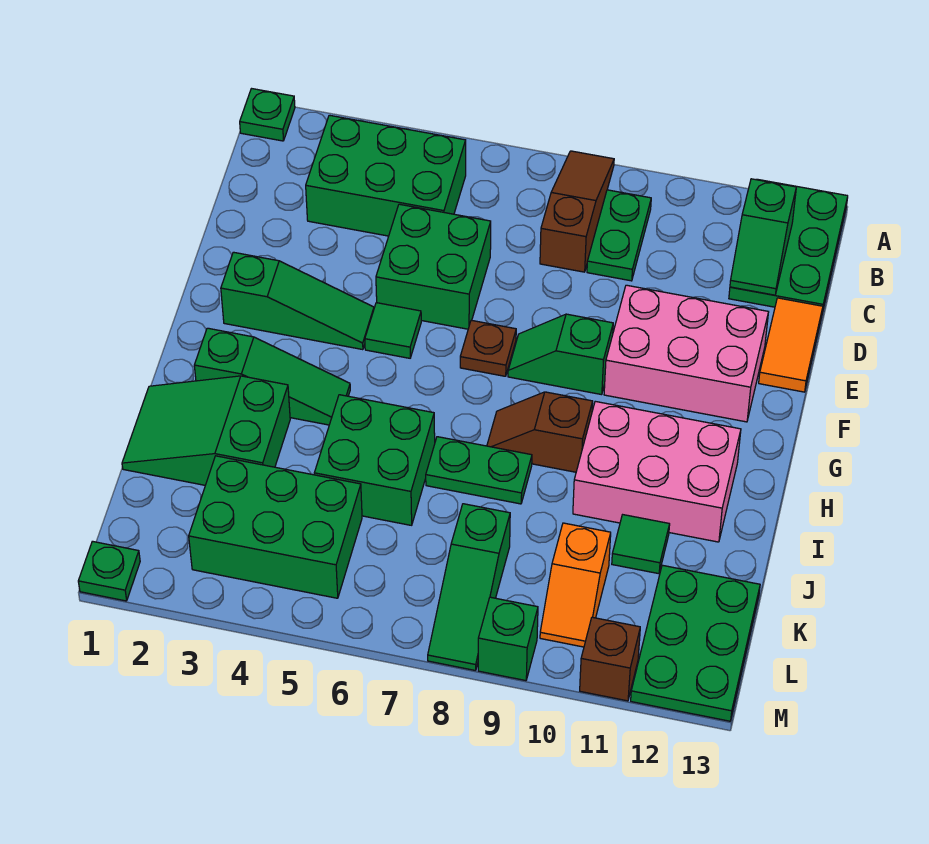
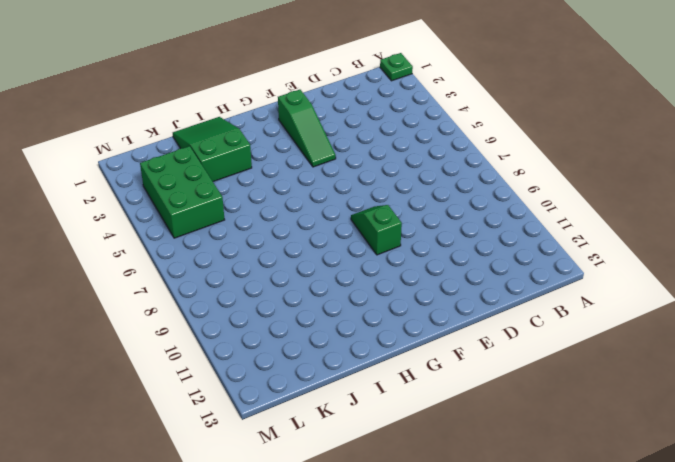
none -> brown slope A8:C8 level 1 top C
none -> green plate A12:C13 level 1
none -> green brick B3:C5 level 1

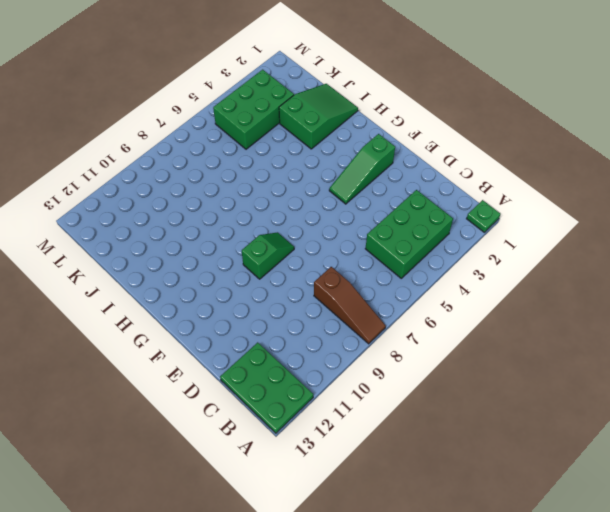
none -> green plate B9:C9 level 1
none -> green brick D5:E6 level 1
none -> orange tile D13:E13 level 1

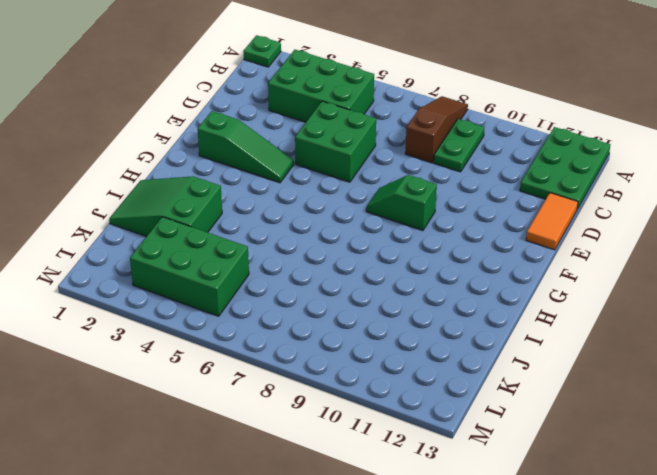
none -> pink brick E10:F12 level 1
none -> green tile F5 level 1
none -> brown plate F7 level 1

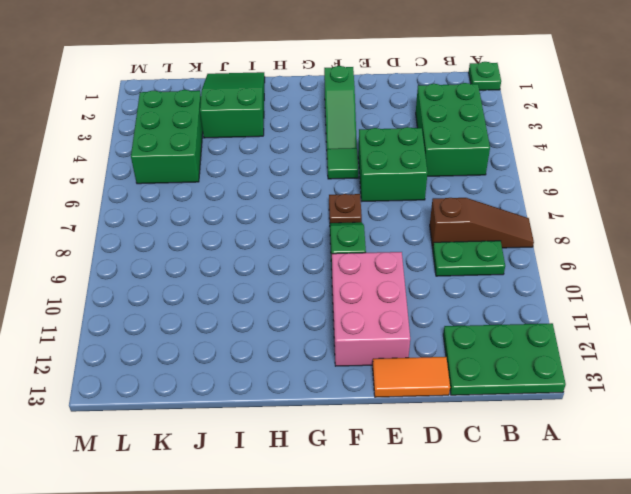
none -> green slope H2:H4 level 1 top 2
none -> brown slope H8:H9 level 1 top 9
none -> pink brick H10:I12 level 1

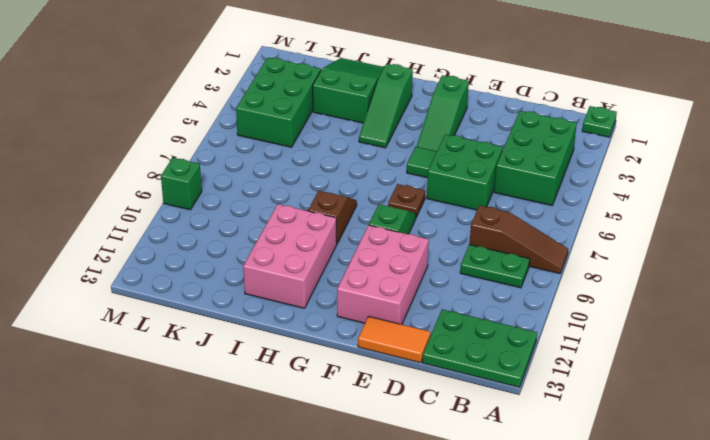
none -> green brick I5:J6 level 1
none -> green plate I7:I8 level 1
none -> green tile J11 level 1

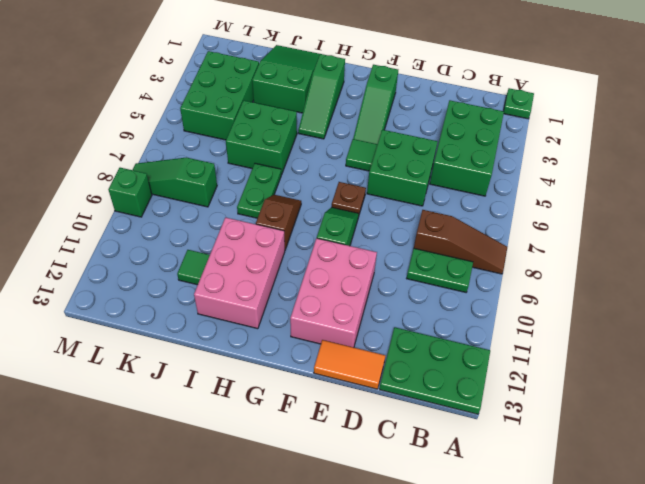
none -> orange slope K10:L10 level 1 top K
none -> green plate K12:M13 level 1
none -> green plate M1 level 1

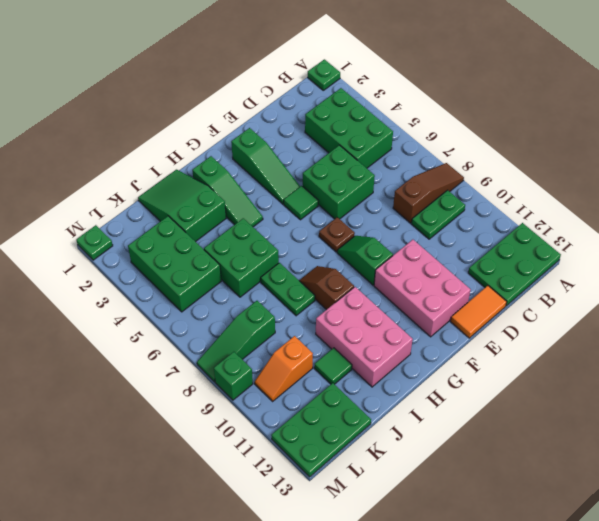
none -> brown brick M11 level 1
none -> green slope B12:C12 level 2 top B

